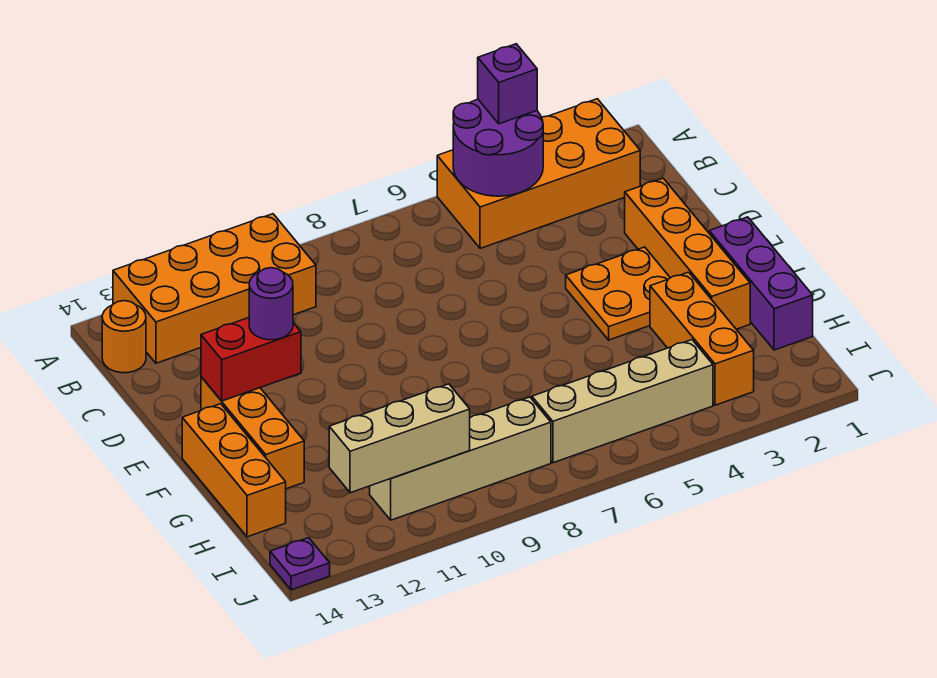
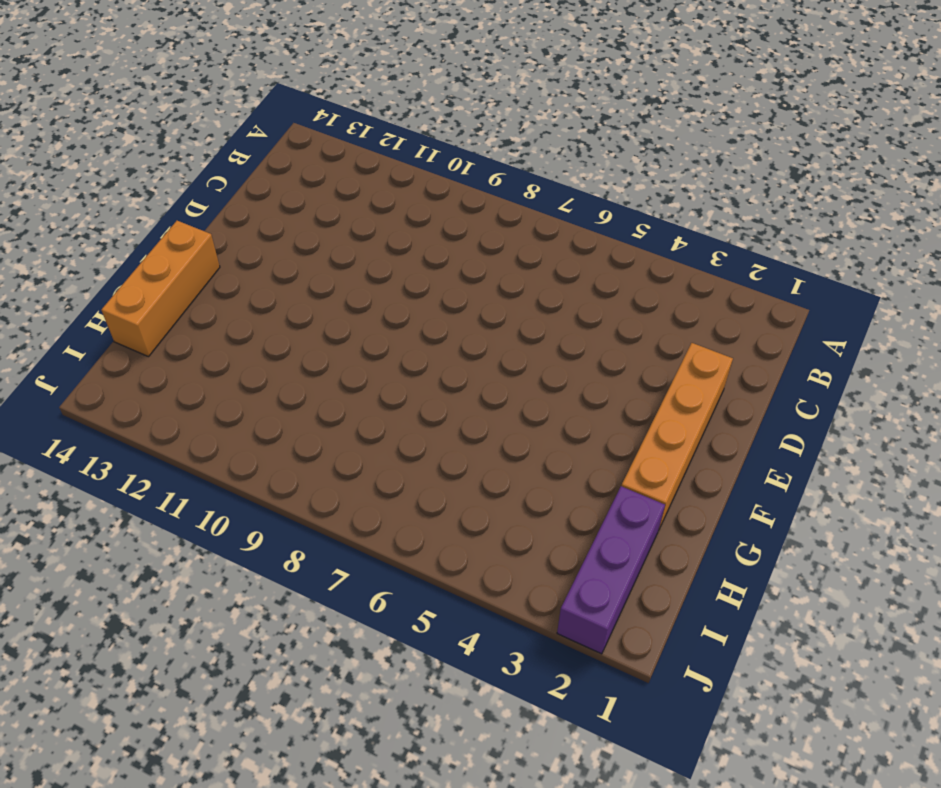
purple brick H2:J2 level 1 -> purple brick F1:H1 level 1
none -> orange brick A2:B5 level 1
none -> orange brick A10:B13 level 1
none -> orange round brick B14 level 1

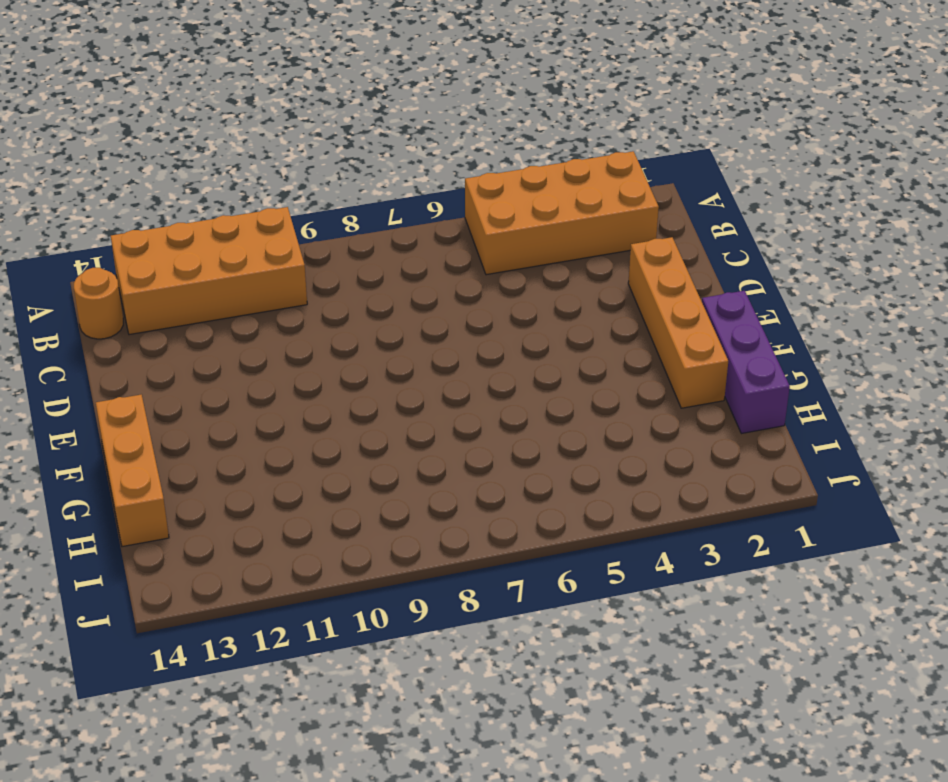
none -> orange plate E3:F4 level 1
none -> orange brick E13:G13 level 1
none -> orange brick G3:I3 level 1

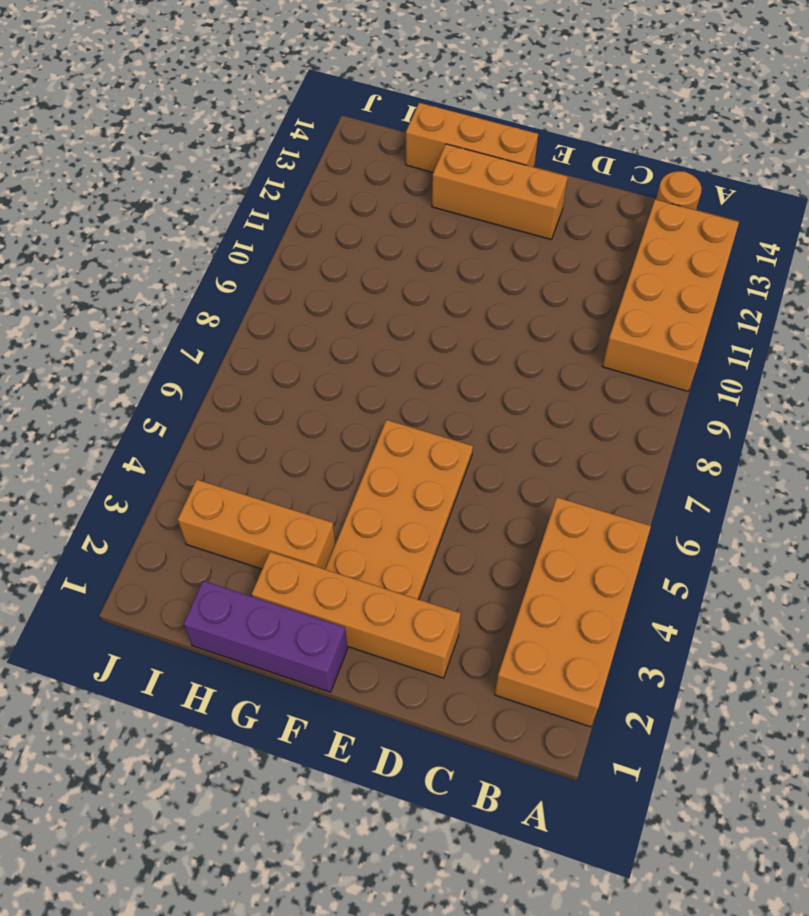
orange plate E3:F6 level 1 -> orange plate E3:F4 level 1
none -> tan brick I4:I7 level 1
none -> tan brick I8:I11 level 1
none -> purple plate J14 level 1

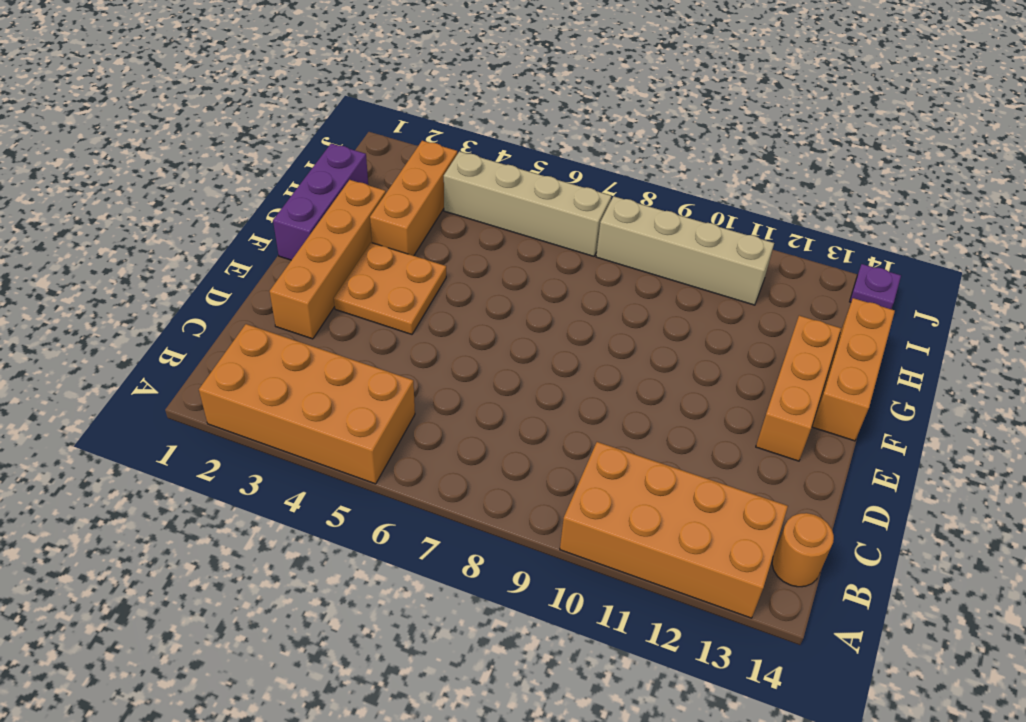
none -> purple round brick A4:B5 level 2
none -> red brick E12:E13 level 2
none -> tan brick I10:I12 level 2

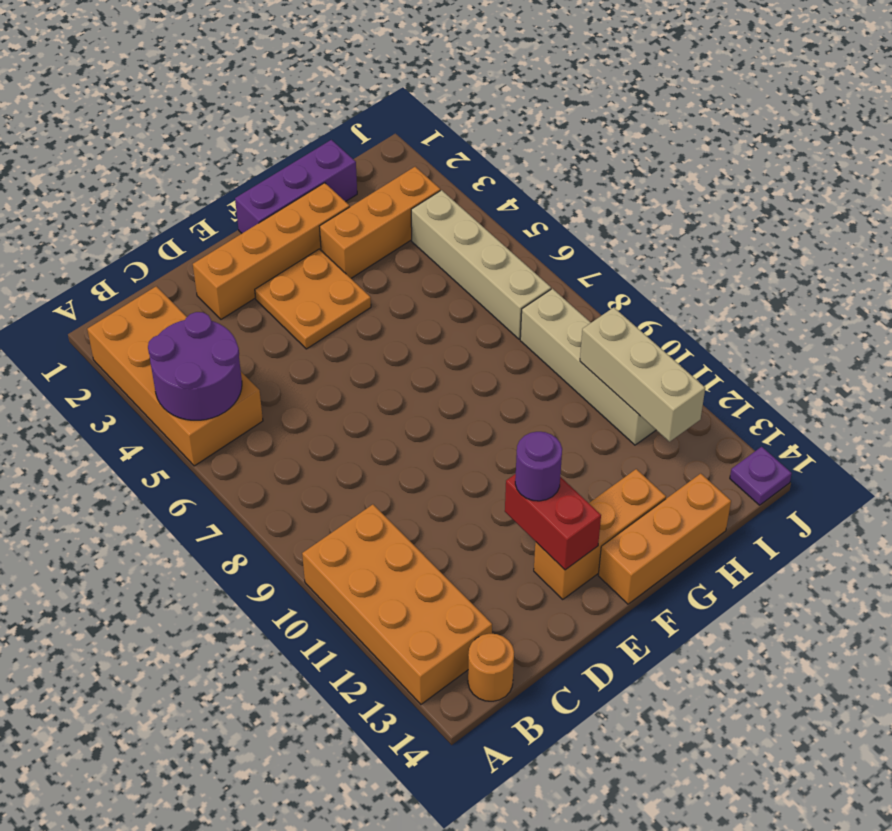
none -> purple brick A4 level 3

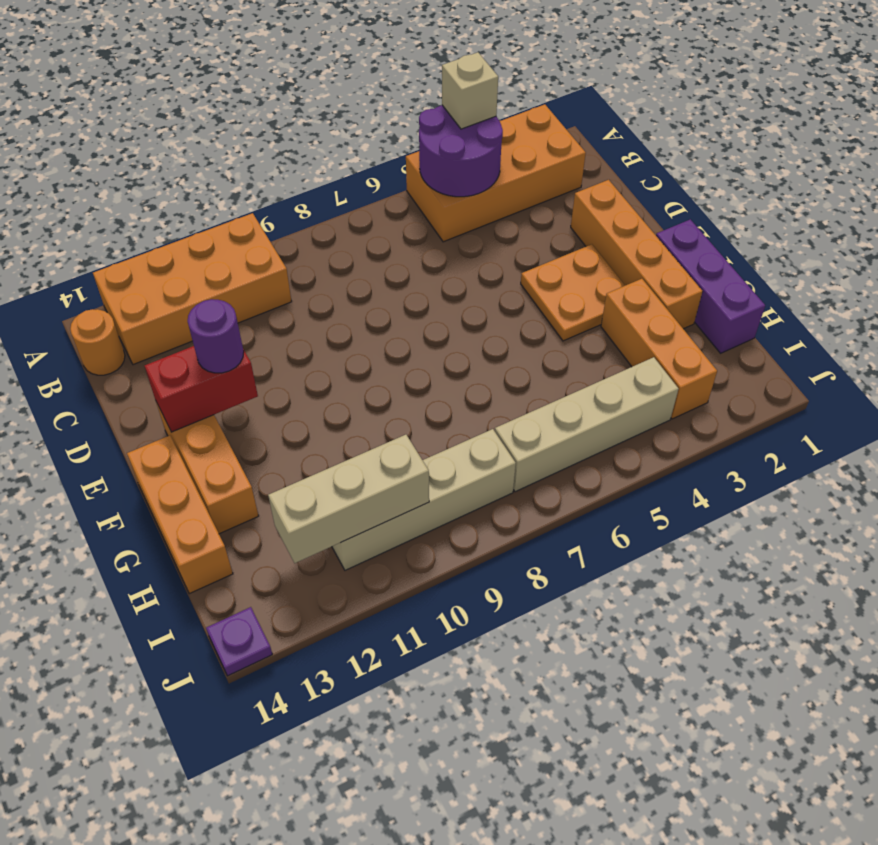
tan brick A4 level 3 -> purple brick A4 level 3

